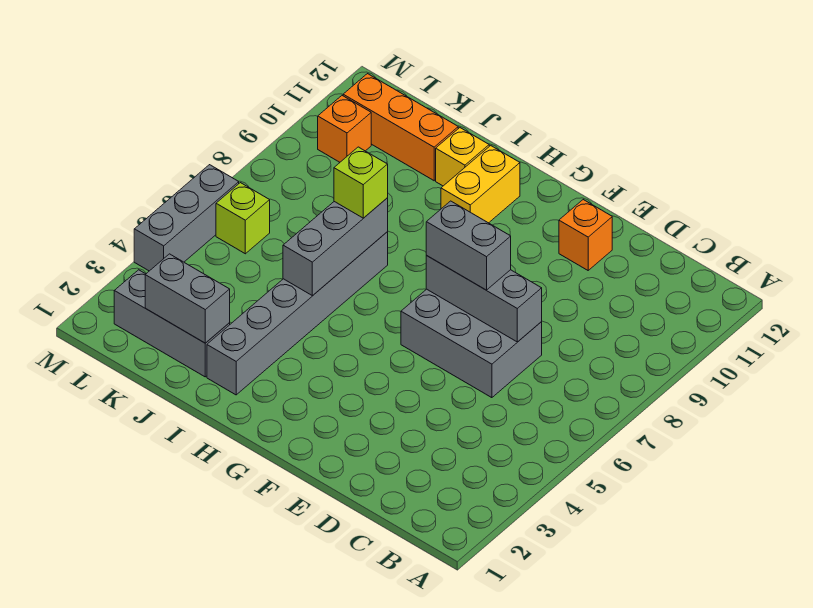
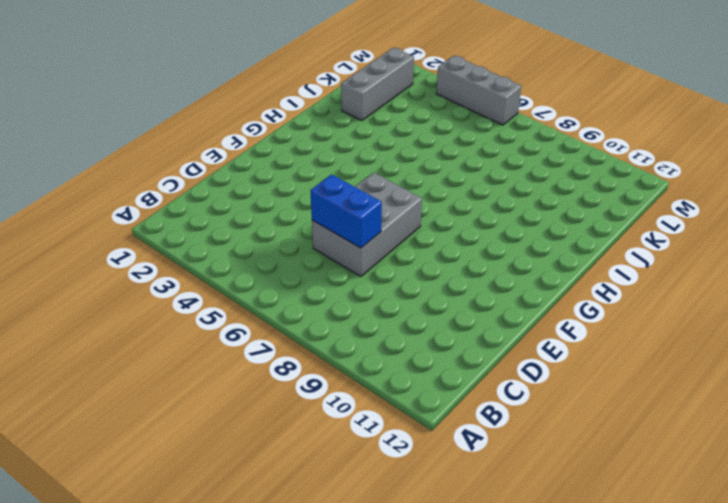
blue brick D6:D7 level 2 -> grey brick D7:F7 level 2
none -> orange brick E11 level 1
none -> yellow brick H10:H11 level 1
none -> grey brick I2:I7 level 1

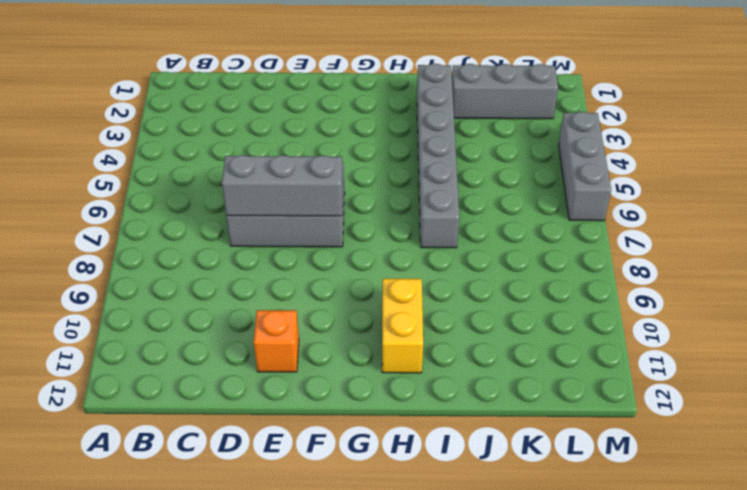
none -> yellow brick I11 level 1
none -> orange brick J11:L11 level 1
none -> lime brick L6 level 1

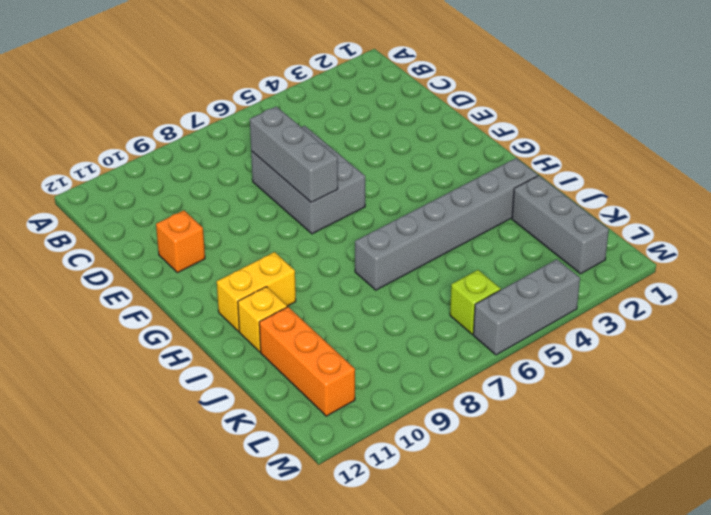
none -> orange brick L10 level 1
none -> grey brick I5:I7 level 2
none -> grey brick J2:K2 level 2

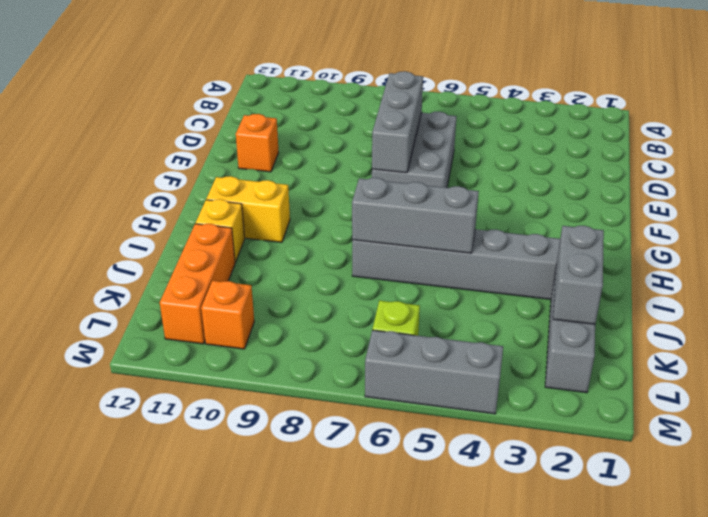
none -> grey brick E7:F7 level 3
none -> lime brick I7 level 3

